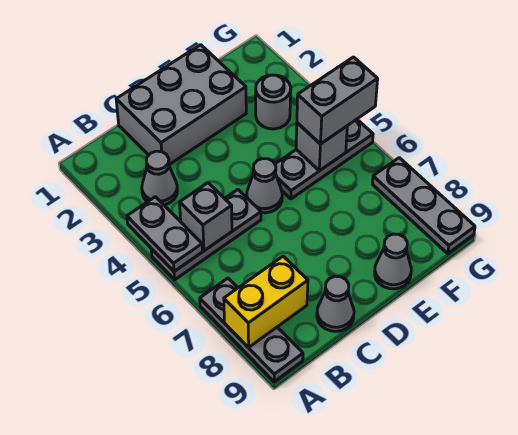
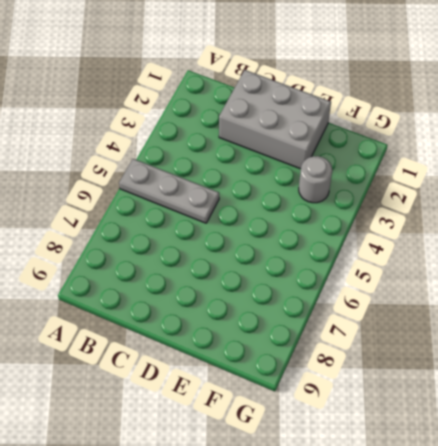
none -> grey plate A7:A9 level 1
none -> grey cone B3 level 1
none -> grey cone C9 level 1

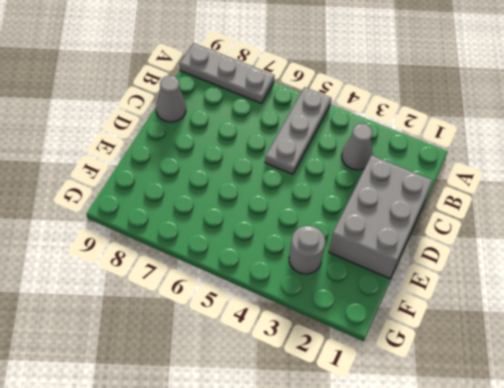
none -> grey cone D5 level 1
none -> grey plate E5:G5 level 1
none -> grey cone E9 level 1

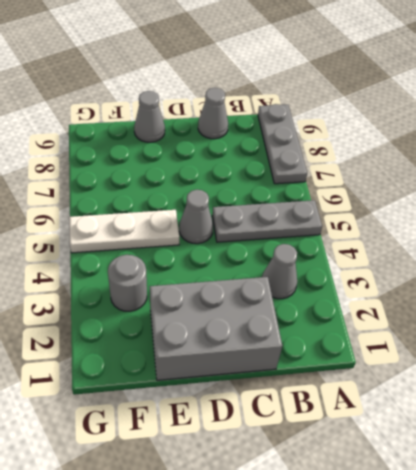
white plate E5:G5 level 1 -> grey plate E5:G5 level 1
none -> grey plate G7:G9 level 1
none -> grey plate A4:A5 level 2
none -> yellow brick A8:B8 level 2

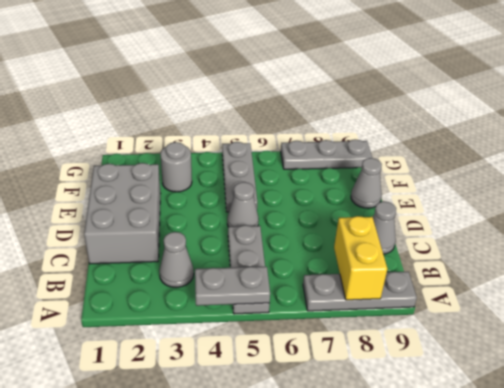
none -> grey brick B5 level 2
none -> grey brick F5 level 2
none -> grey brick F5:G5 level 3

